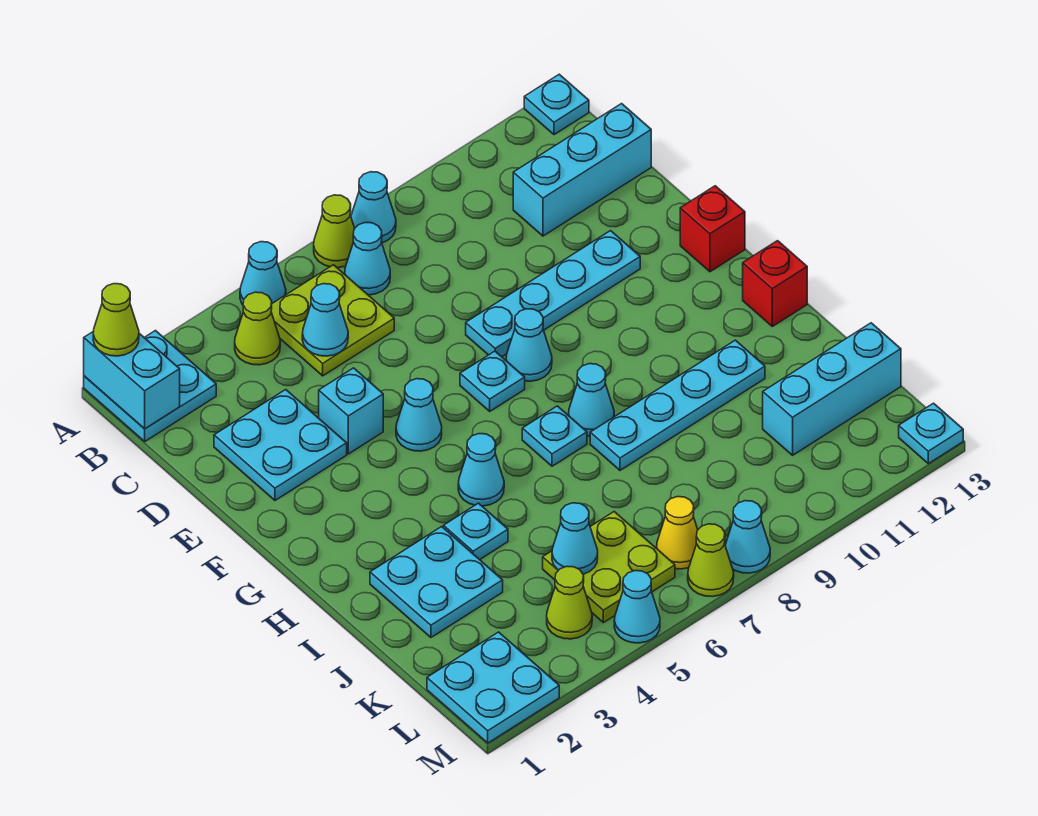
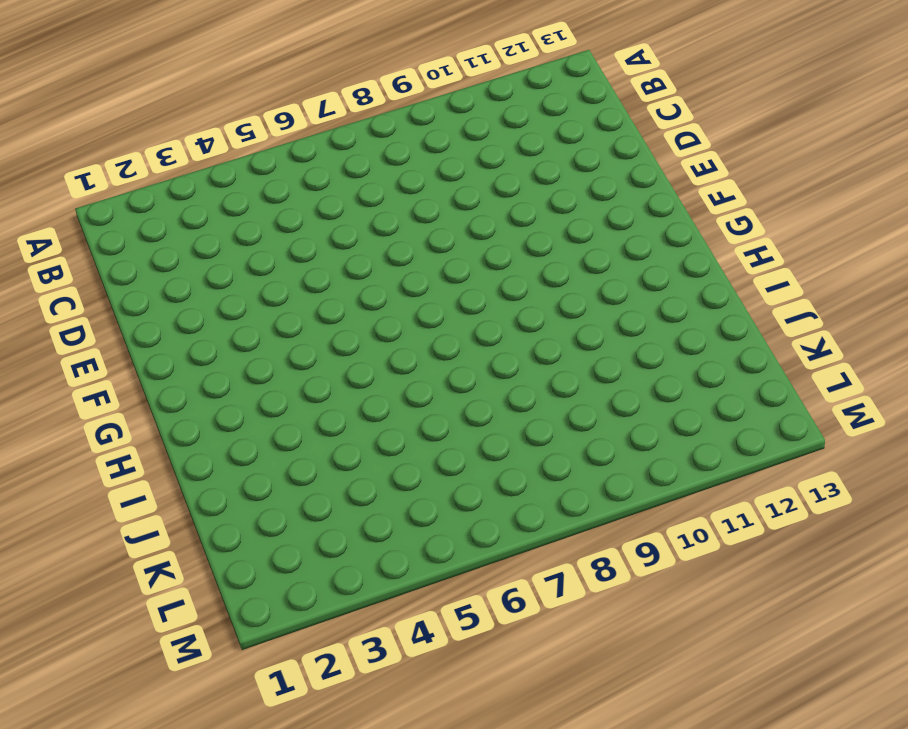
none -> cyan plate A1:B2 level 1
none -> cyan cone A5 level 1
none -> lime cone A7 level 1
none -> cyan cone A8 level 1

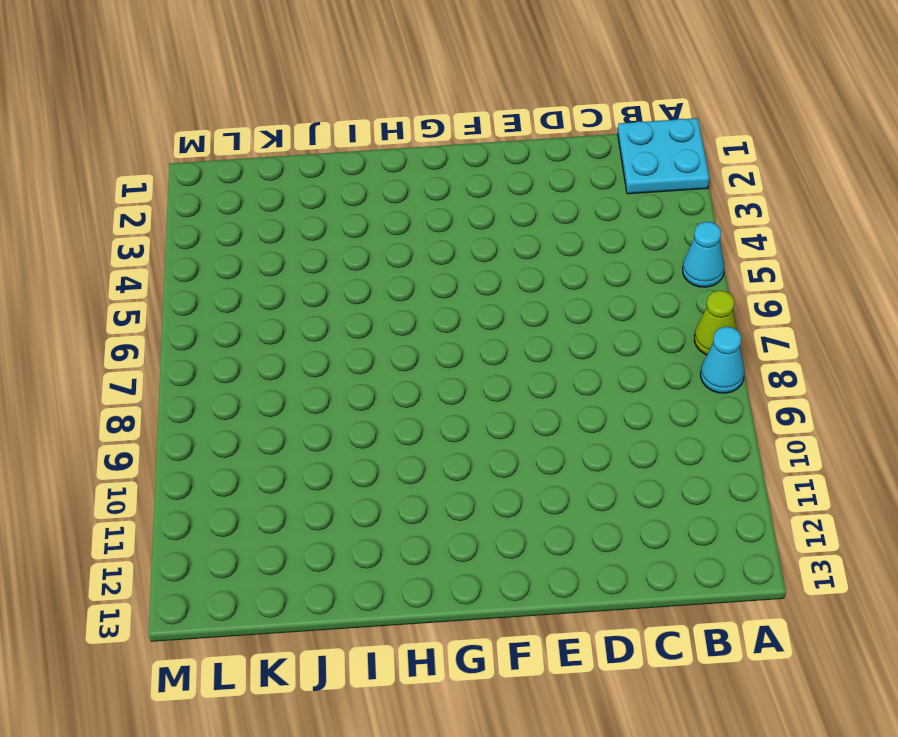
none -> cyan plate A13 level 1
none -> lime cone B4 level 1
none -> lime plate B5:C6 level 1
none -> cyan cone B7 level 1

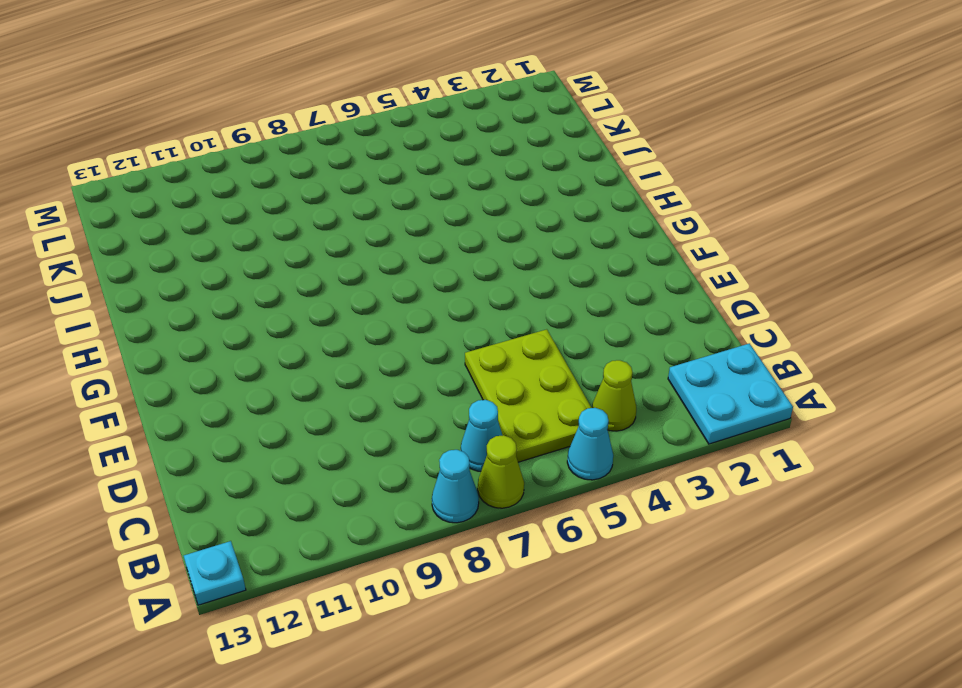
lime plate B5:D6 level 1 -> lime plate B5:C6 level 1
none -> cyan brick C11:C13 level 1
none -> cyan plate D2:E3 level 1
none -> cyan brick E4 level 1
none -> cyan plate E8:E11 level 1

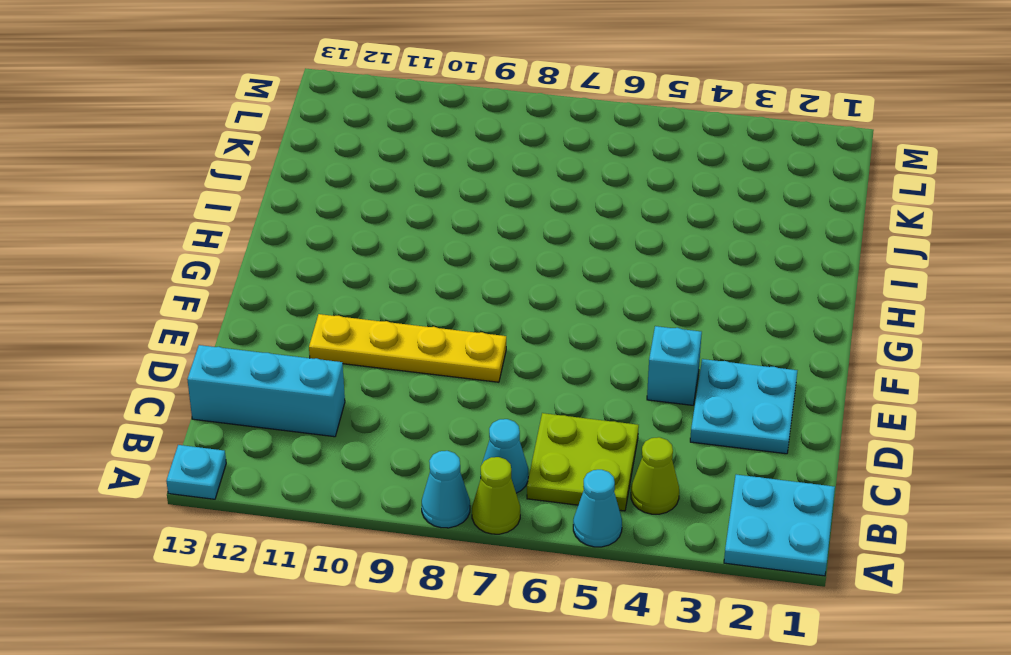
yellow plate E8:E11 level 1 -> cyan plate E8:E11 level 1
none -> cyan cone F5 level 1
none -> cyan plate F7 level 1
none -> cyan cone F8 level 1
none -> red brick F13 level 1

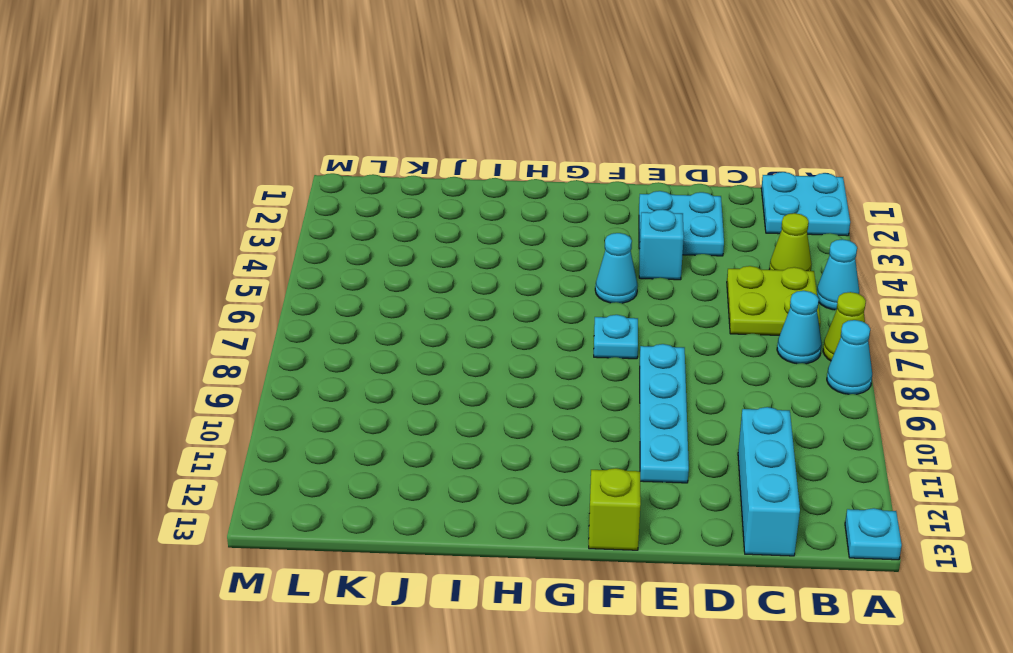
lime brick F13 level 1 -> red brick F13 level 1
none -> cyan cone F8 level 1
none -> cyan cone H5 level 1
none -> cyan plate H7 level 1
none -> cyan cone H8 level 1

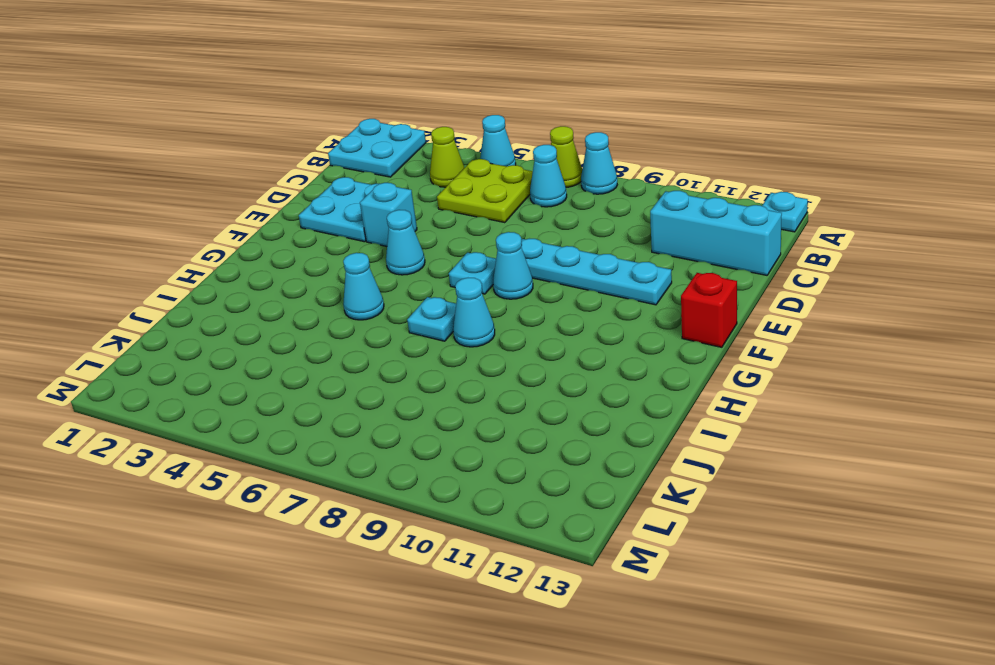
none -> red brick H13 level 1
none -> cyan plate I2:J3 level 1
none -> cyan plate I4 level 1
none -> cyan plate I8:I11 level 1

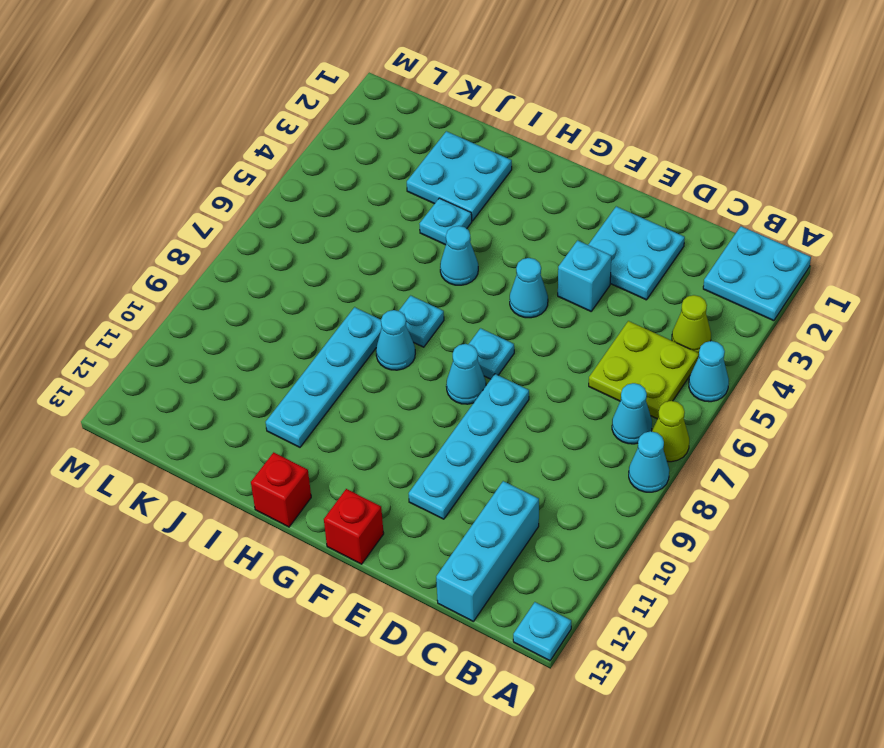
none -> lime plate K5:L6 level 1
none -> cyan brick K11:K13 level 1
none -> cyan plate L1:M2 level 1
none -> lime cone L4 level 1

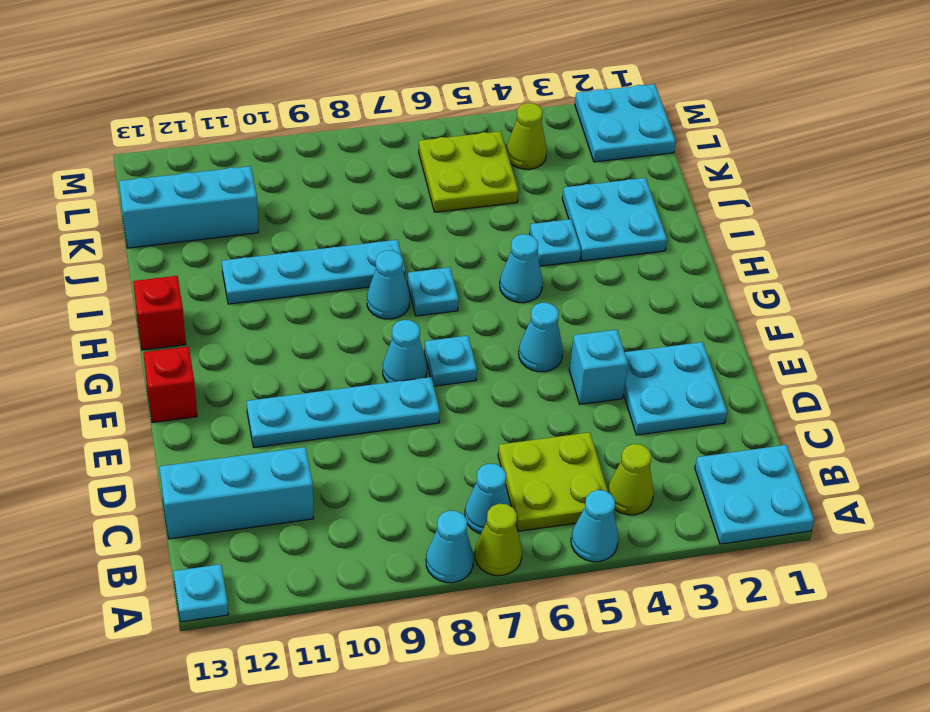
none -> yellow cone L7 level 1
none -> cyan cone M5 level 1
none -> lime cone M7 level 1
none -> cyan cone M8 level 1

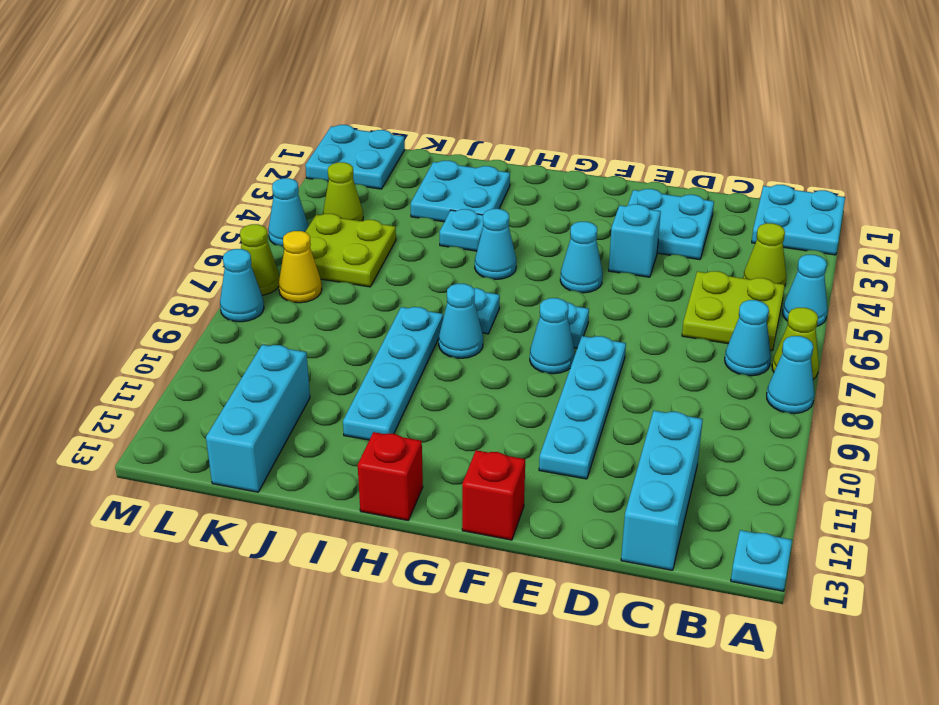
none -> cyan plate M13 level 1
none -> cyan brick A1:B1 level 2
none -> cyan cone C5 level 2
none -> cyan cone K5 level 2

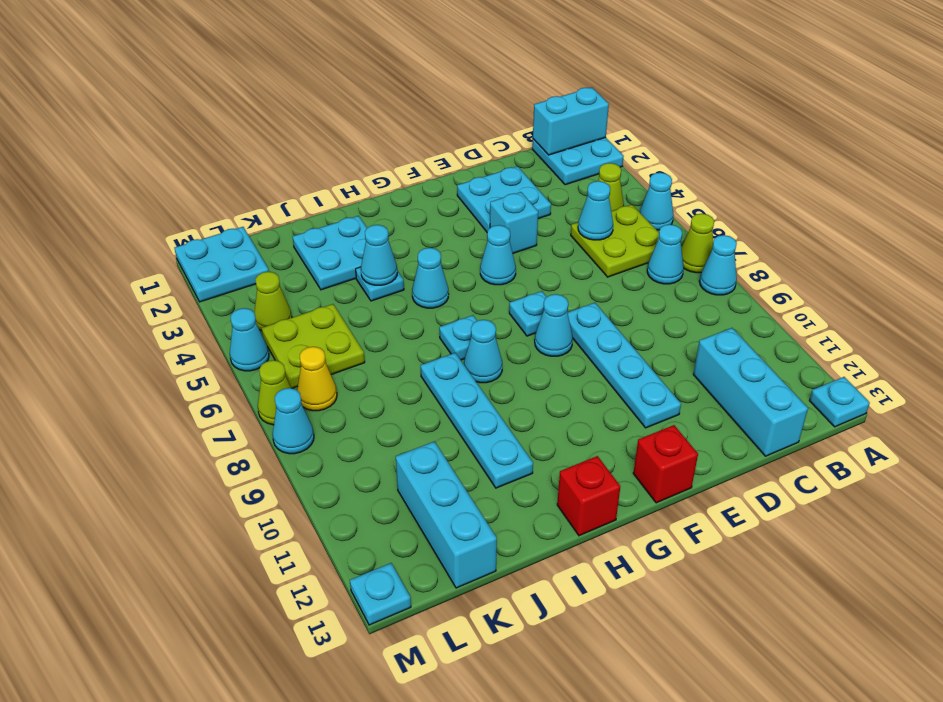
cyan cone I4 level 2 -> cyan cone K5 level 2
none -> lime cone A1 level 3

